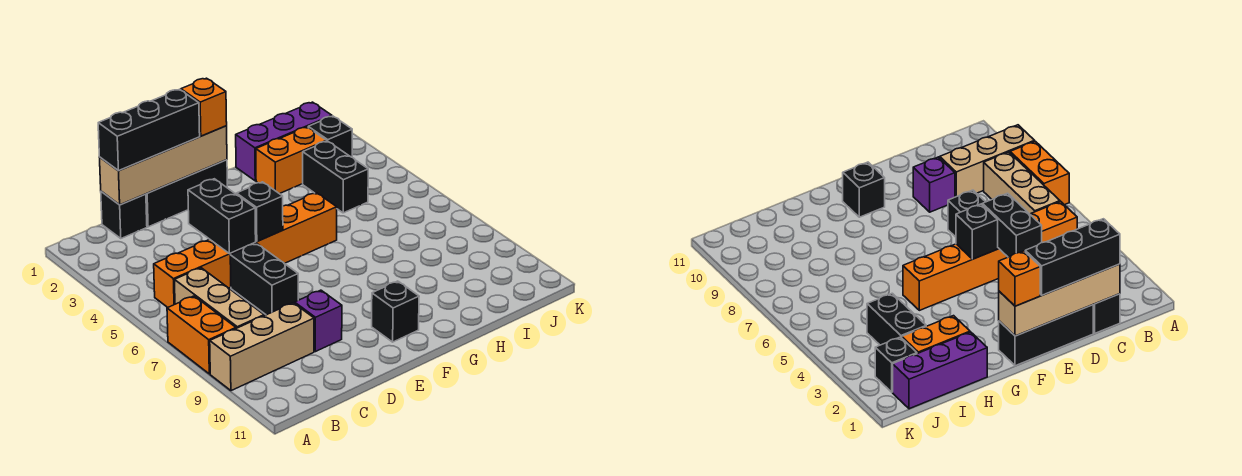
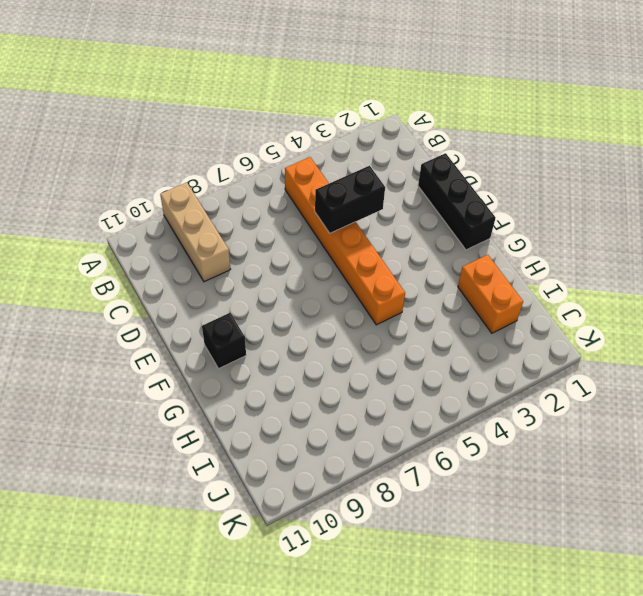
none -> orange brick A7:A8 level 1
none -> tan brick B6:B8 level 1
none -> black brick C1 level 1

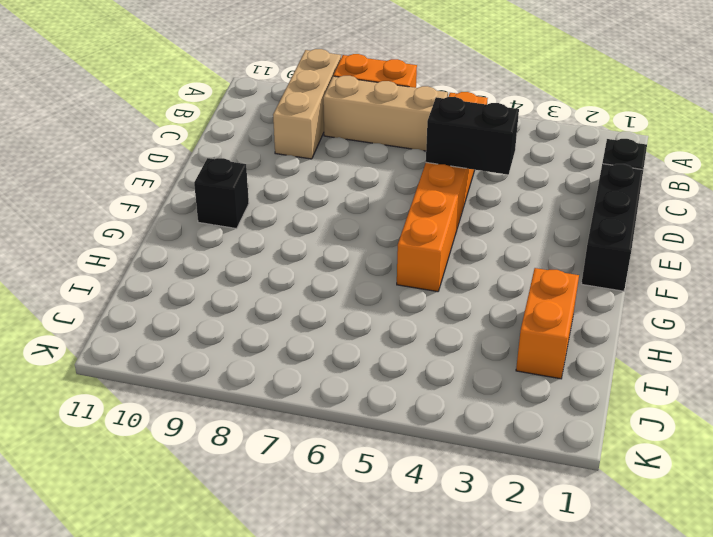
none -> black brick D6:D7 level 1
none -> purple brick D9 level 1
none -> purple brick H1:J1 level 1

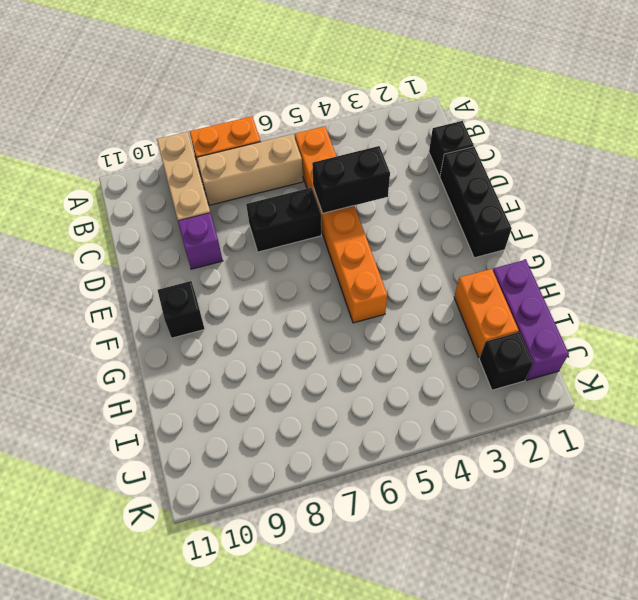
none -> black brick I3:I4 level 1
none -> tan brick C1:F1 level 2
none -> black brick E5 level 2

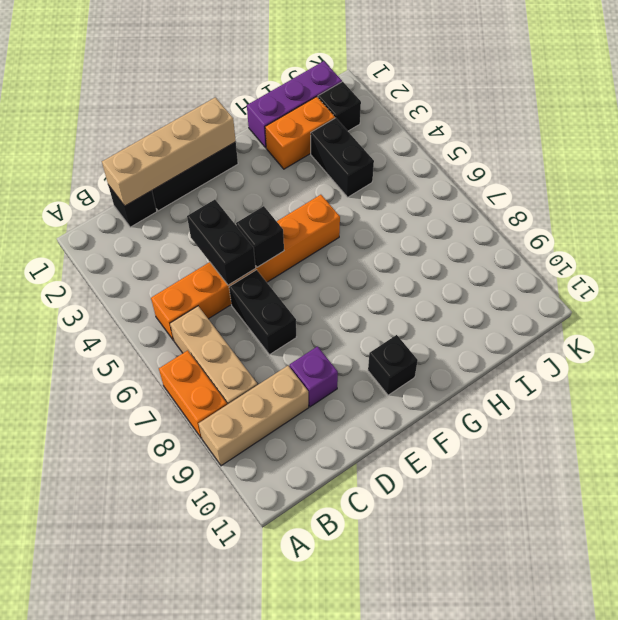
none -> black brick C1:E1 level 3
none -> orange brick F1 level 3

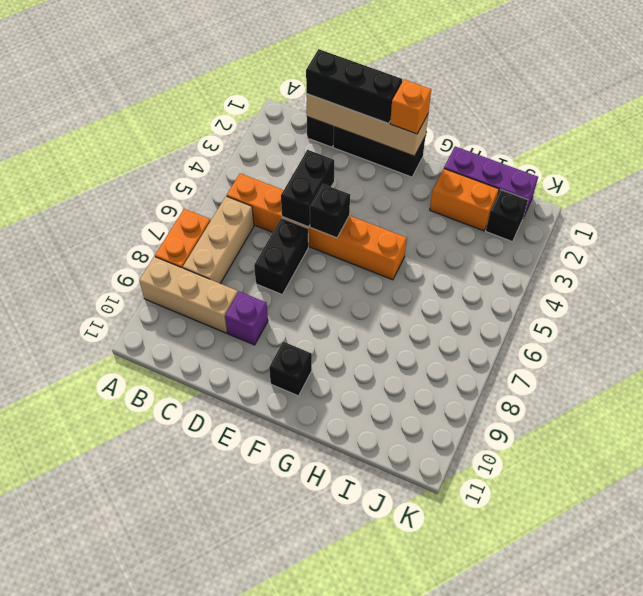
none -> black brick I3:I4 level 1

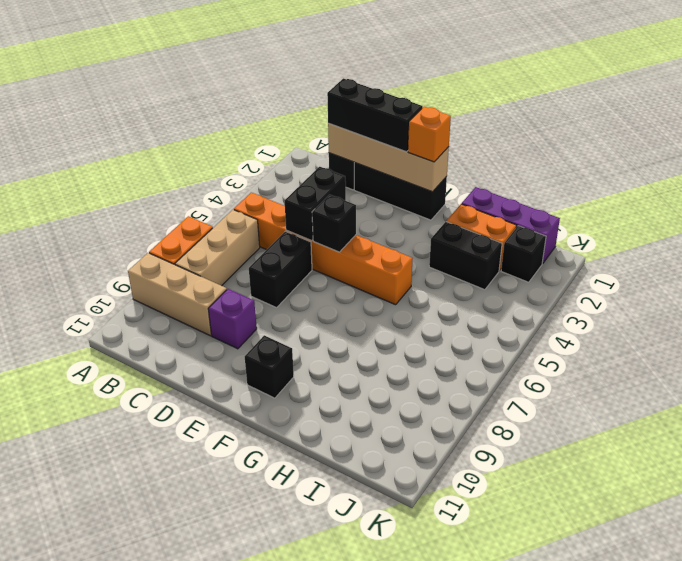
black brick H3:I3 level 1 -> black brick I3:I4 level 1

